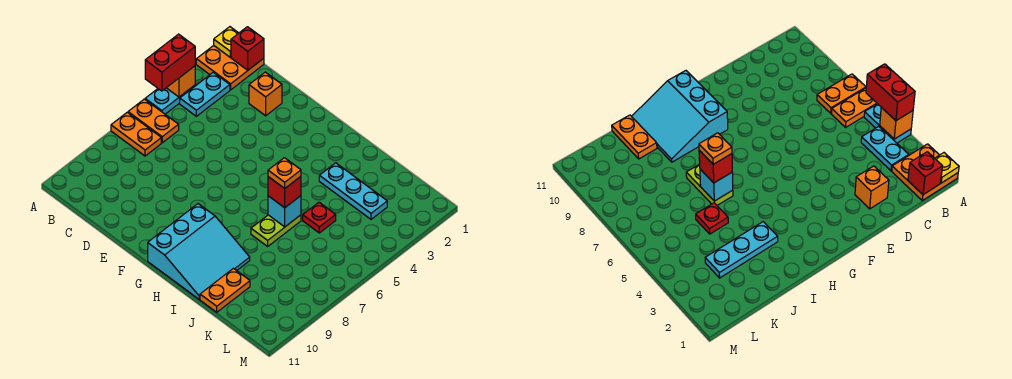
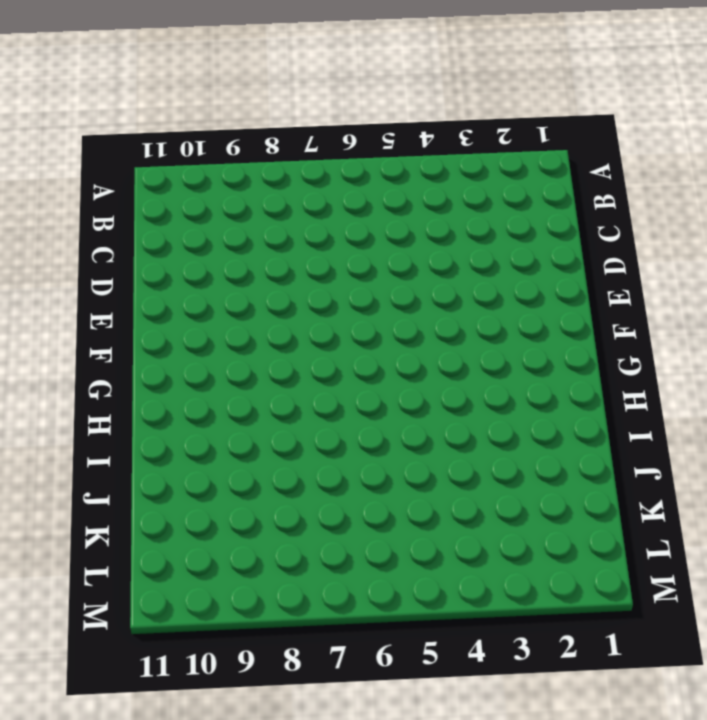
none -> orange plate A1:B2 level 1
none -> cyan plate A4:A5 level 1
none -> orange plate A6:B6 level 1

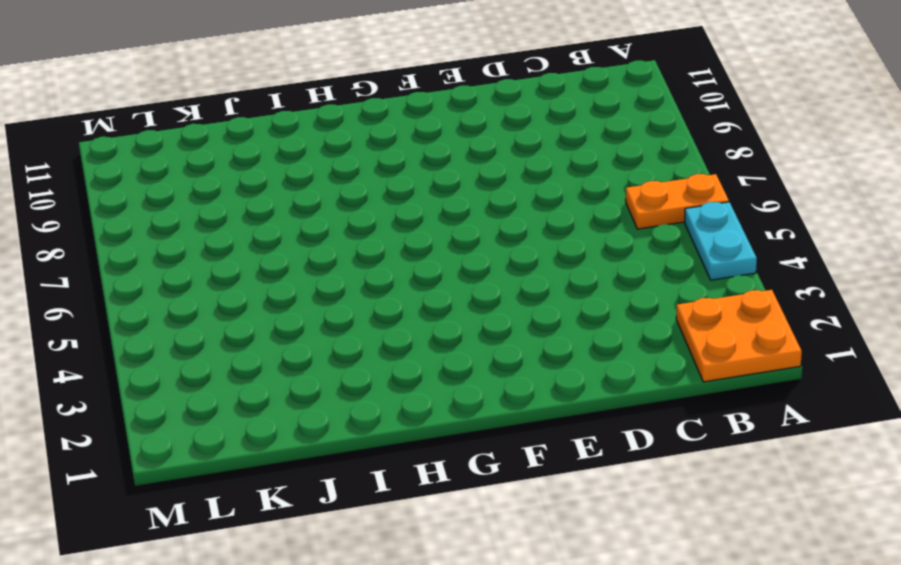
none -> orange plate A7:B7 level 1
none -> cyan plate B3:B4 level 1
none -> orange brick D2 level 1

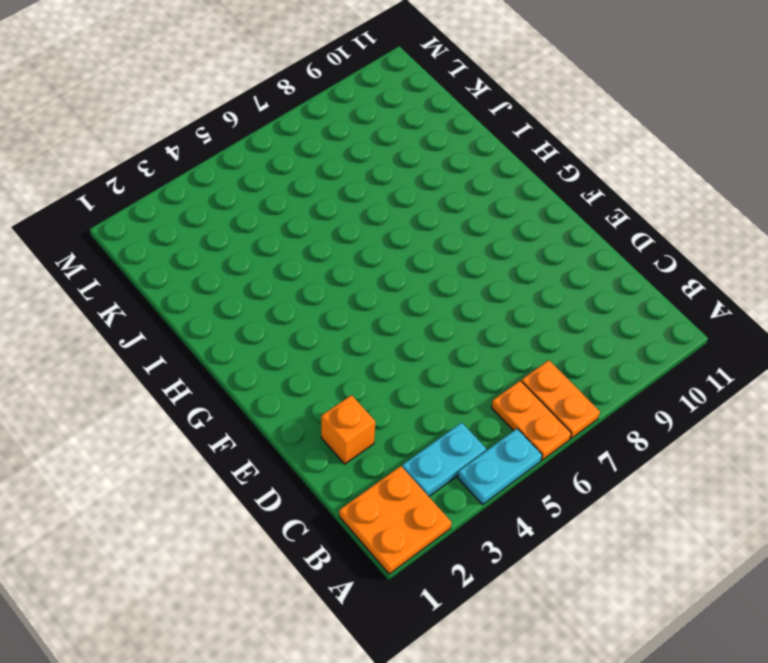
none -> cyan slope G9:I11 level 1 top G
none -> cyan plate I3:K3 level 1
none -> lime plate I6:I7 level 1

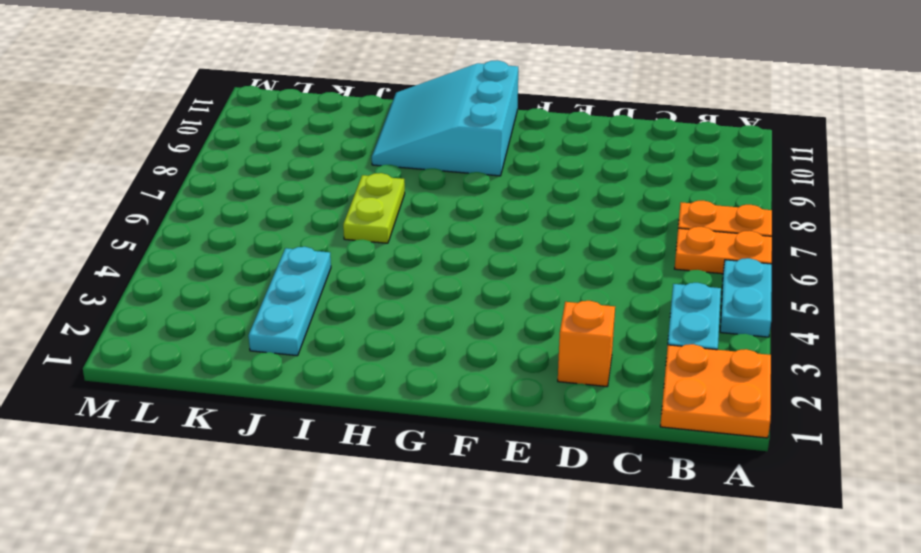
cyan plate J2:J4 level 1 -> cyan plate I3:K3 level 1
none -> red plate J5 level 1
none -> orange plate J10:J11 level 1
none -> yellow plate A1 level 2

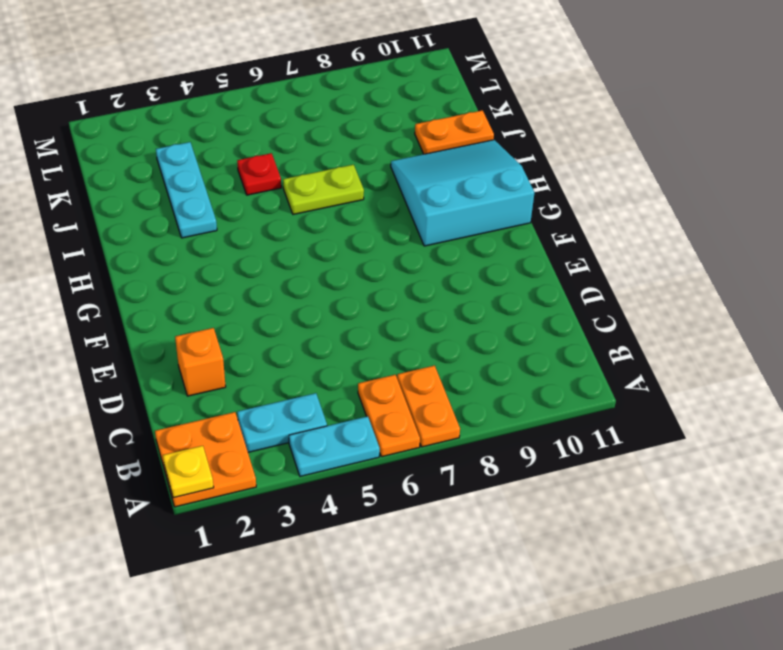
none -> orange brick A4 level 2
none -> red brick B1 level 2
none -> cyan brick I6 level 2

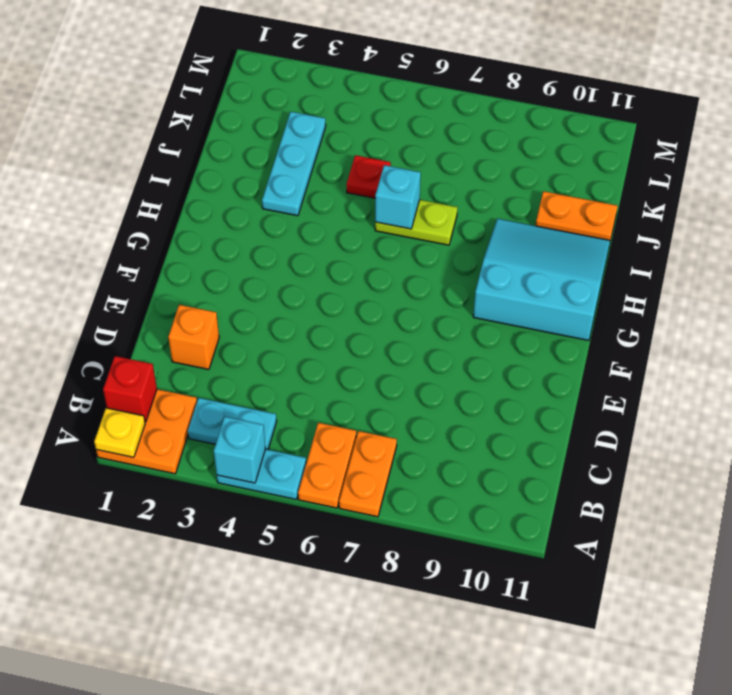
cyan brick A4 level 2 -> orange brick A4 level 2
none -> red brick A4:A5 level 3
none -> red brick I6 level 3
none -> orange plate I6 level 4

